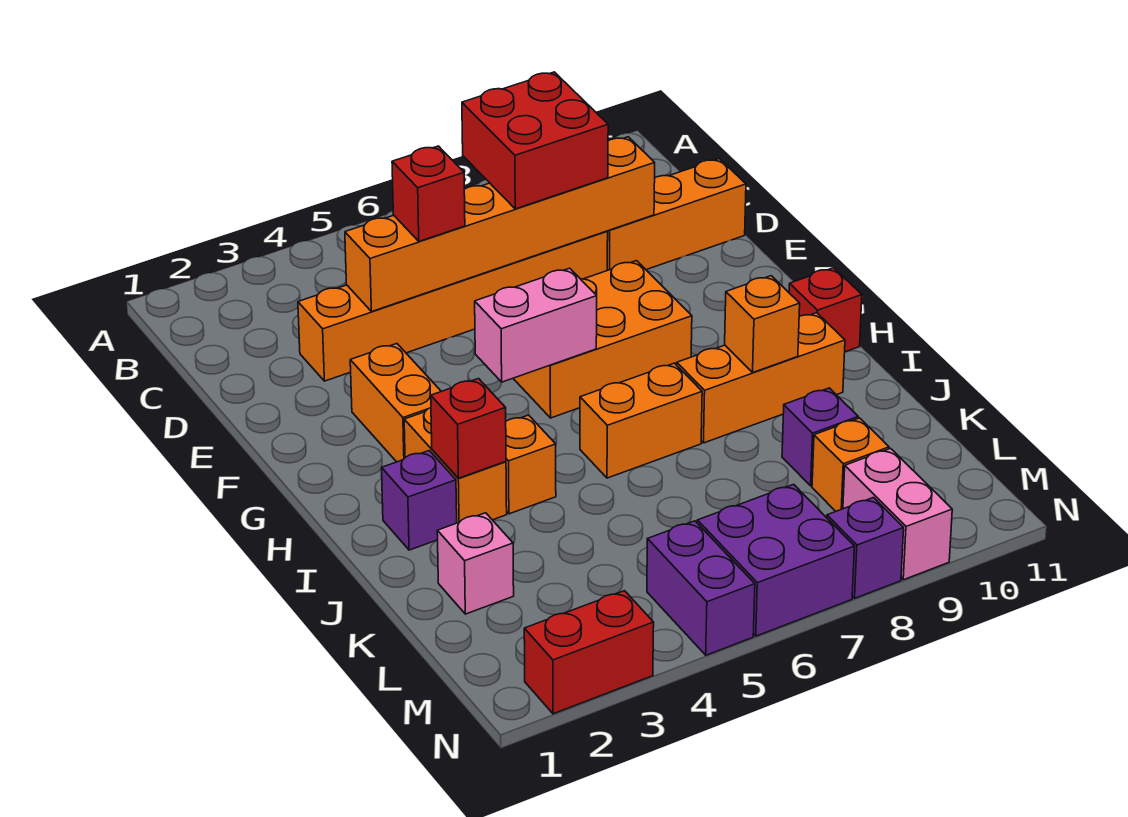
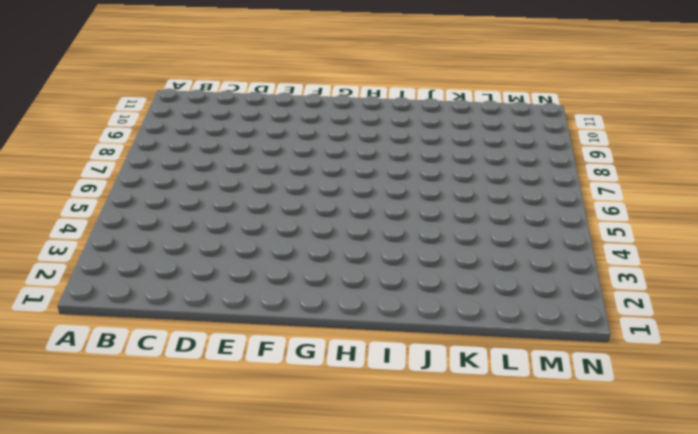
none -> orange brick D3:D8 level 1
none -> orange brick D9:D11 level 1
none -> orange brick F3:G3 level 1

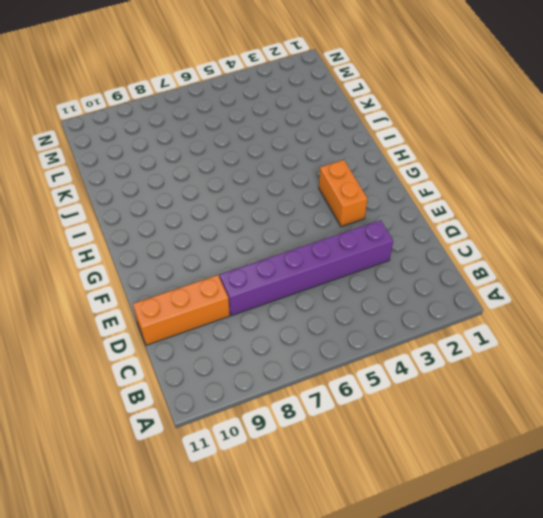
purple brick D3:D8 level 1 -> orange brick D3:D8 level 1
none -> orange brick F6:G8 level 1
none -> orange brick H3:I3 level 1
none -> red brick H11 level 1

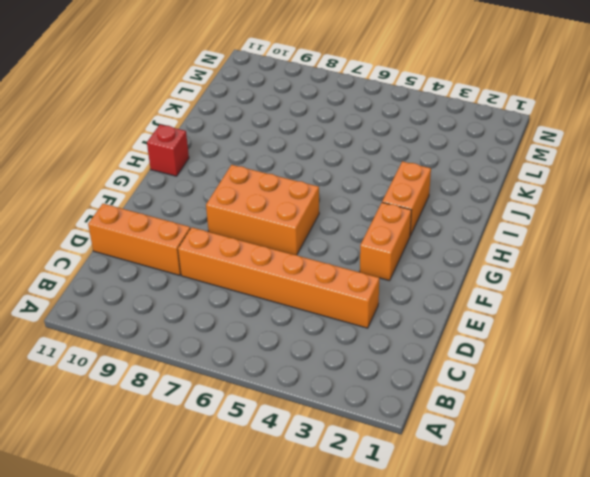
none -> purple brick I2 level 1
none -> orange brick I4 level 1
none -> orange brick I6:I7 level 1

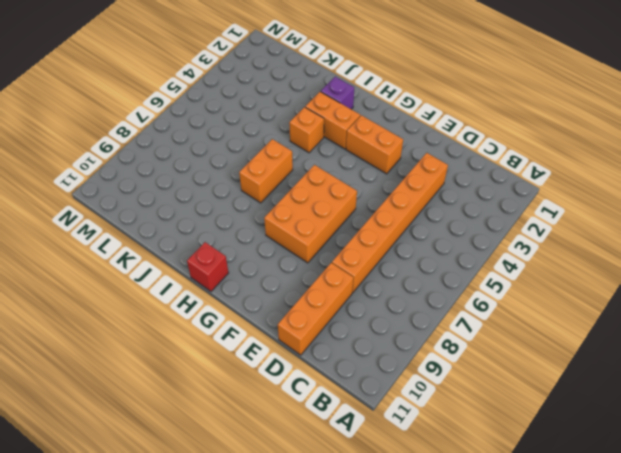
none -> orange brick I8:I10 level 1
none -> pink brick K2 level 1
none -> purple brick K9 level 1

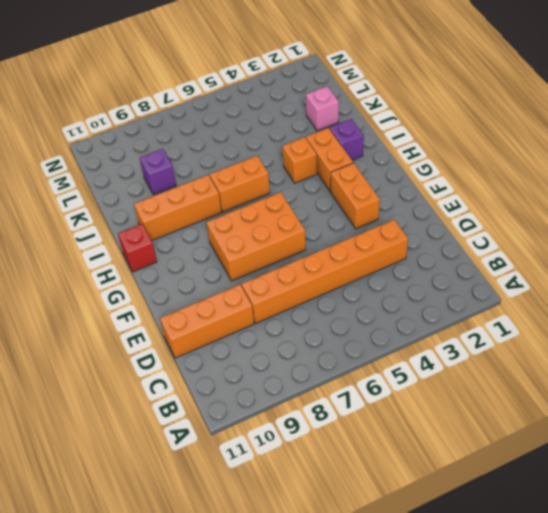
none -> orange brick L9 level 1
none -> purple brick M5:N5 level 1
none -> purple brick M6:N7 level 1

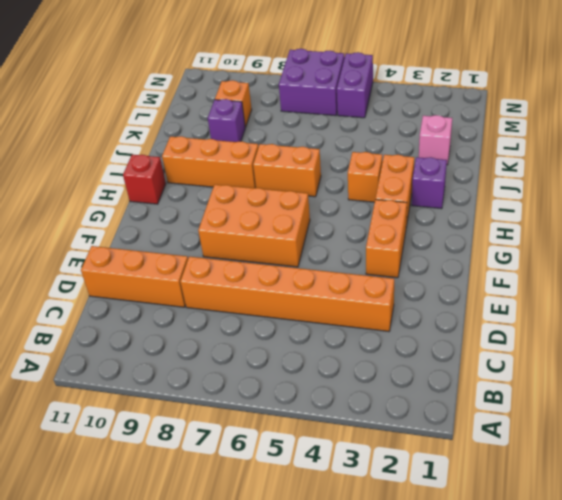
none -> pink brick M9:N9 level 1
none -> red brick N2:N3 level 1
none -> purple brick N8 level 1

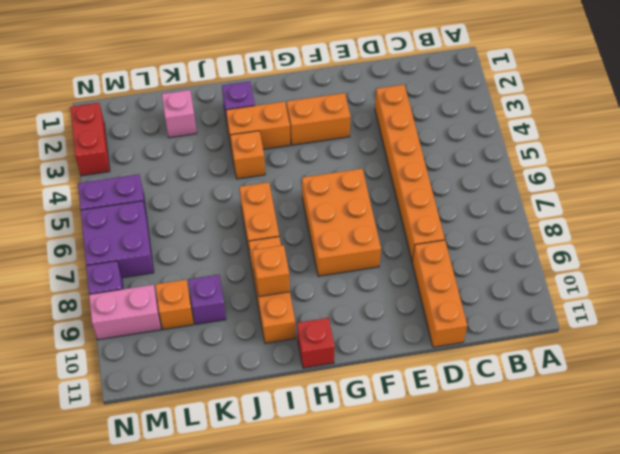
none -> orange brick D4:D9 level 2
none -> pink brick G5:G6 level 2
none -> red brick I3 level 2

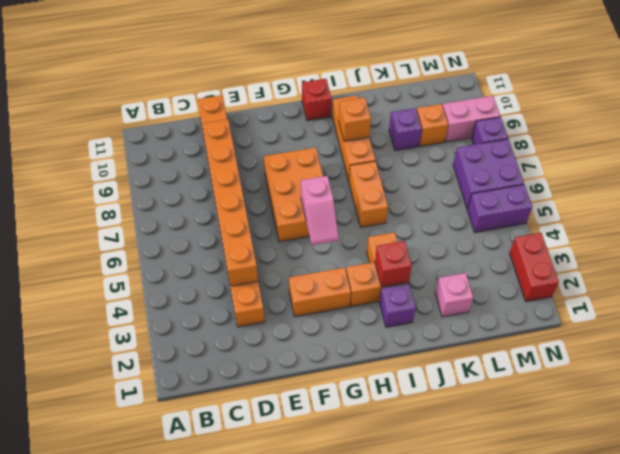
pink slope G5:G6 level 2 top 6 -> pink brick G5:G6 level 2
none -> red brick C7:D8 level 3
none -> red brick D5 level 3

